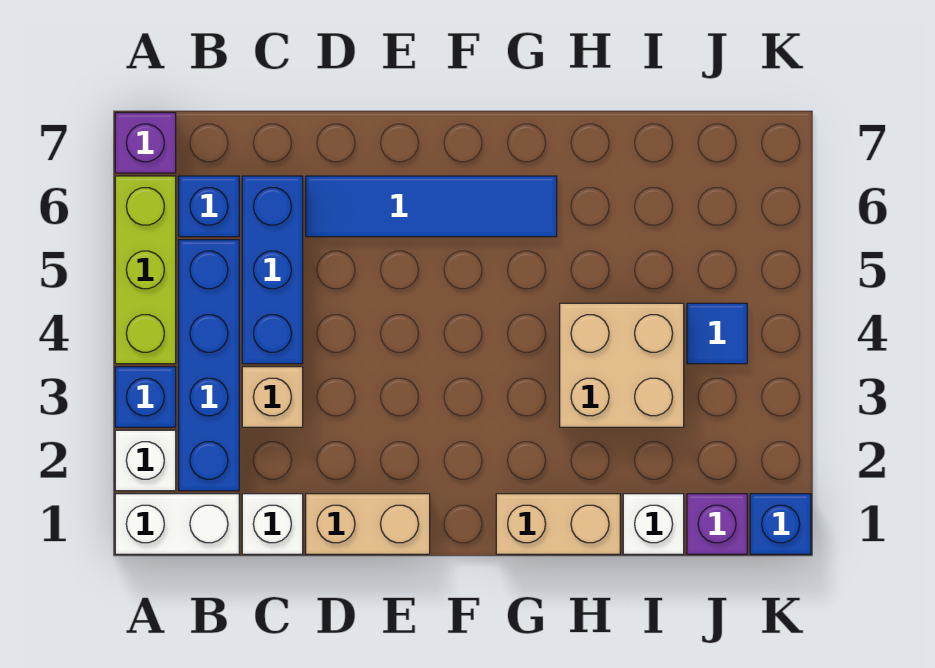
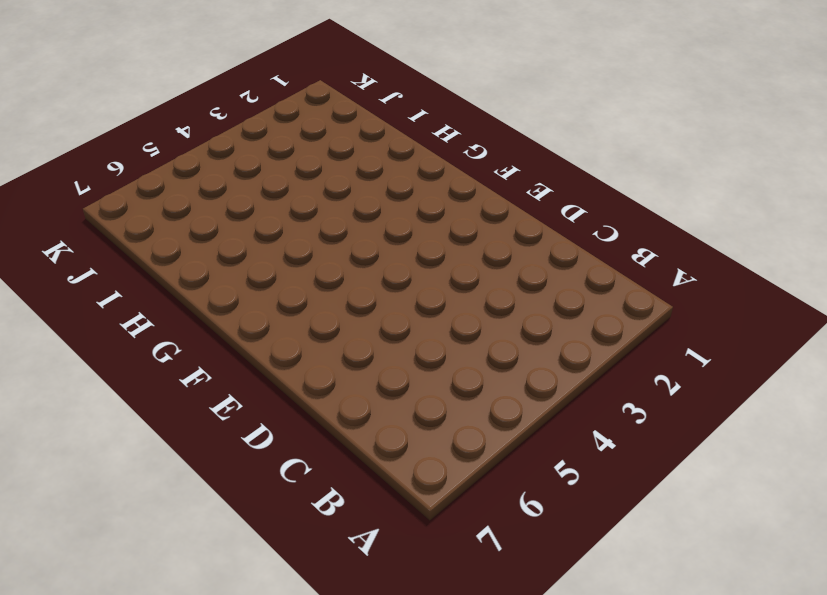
none -> white brick A1:B1 level 1
none -> white brick A2 level 1
none -> blue brick A3 level 1

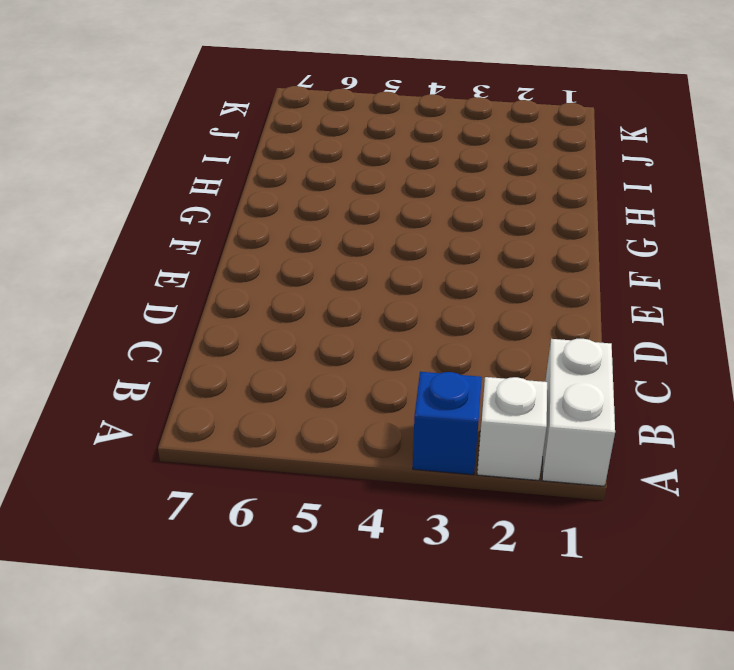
none -> lime brick A4:A6 level 1
none -> purple brick A7 level 1
none -> blue brick B2:B5 level 1

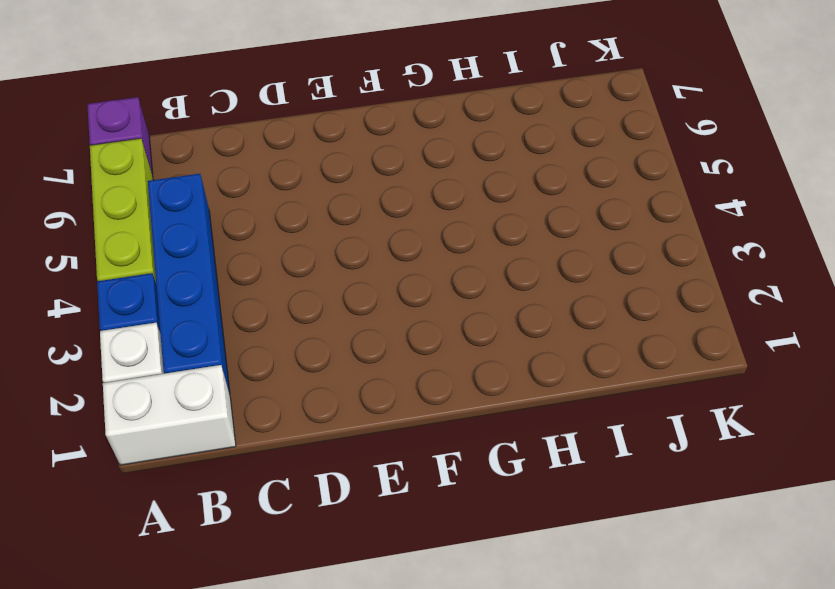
none -> blue brick B6 level 1
none -> white brick C1 level 1
none -> tan brick C3 level 1

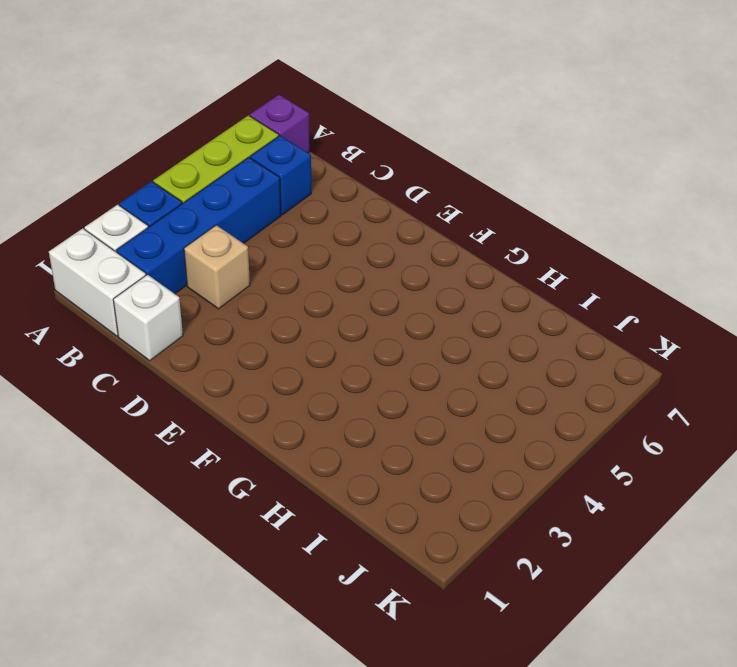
none -> blue brick C4:C6 level 1
none -> tan brick D1:E1 level 1
none -> blue tile D6:G6 level 1

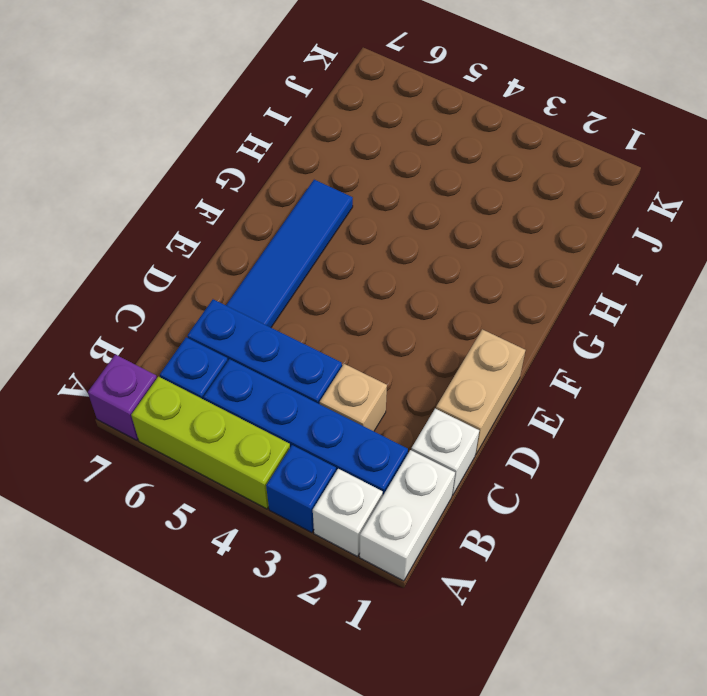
none -> tan brick G1:H1 level 1
none -> tan brick H3:I4 level 1
none -> white brick I1 level 1

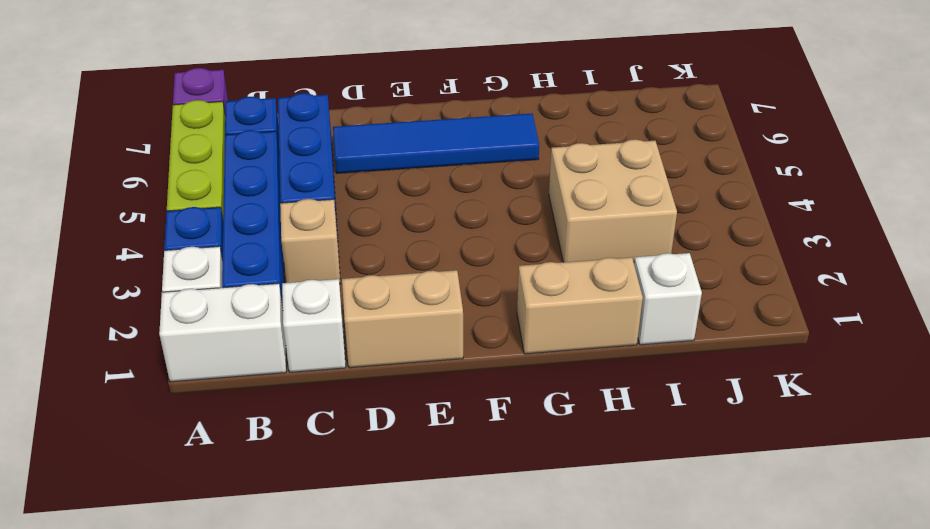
none -> purple brick J1 level 1
none -> blue tile J4 level 1
none -> blue brick K1 level 1

